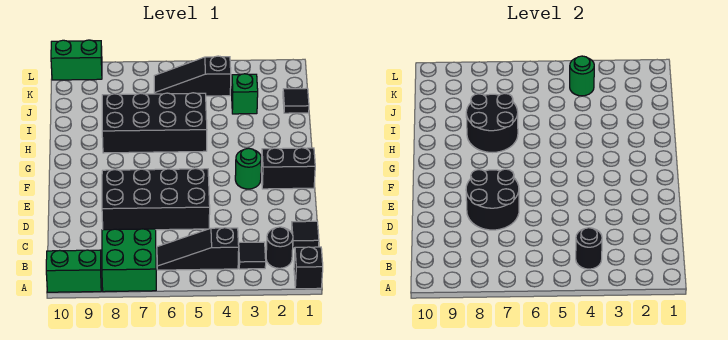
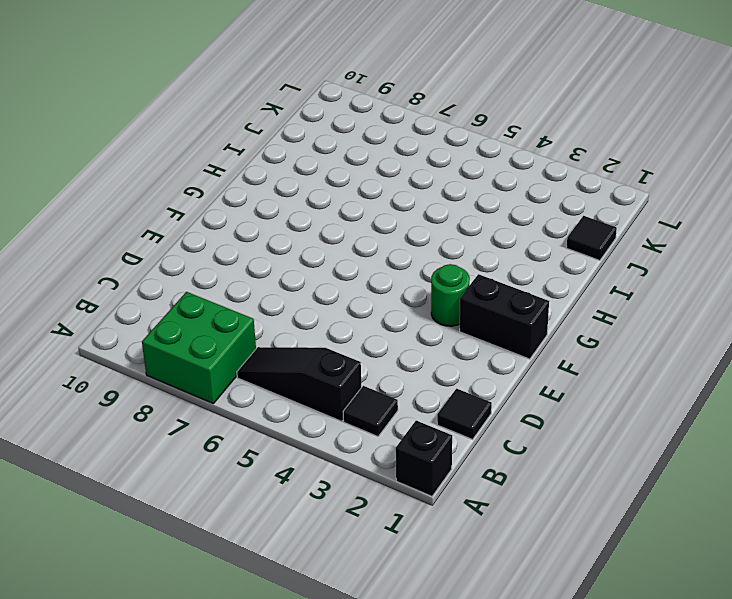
none -> green brick A9:A10 level 1
none -> black round brick B2 level 1
none -> black brick D5:E8 level 1

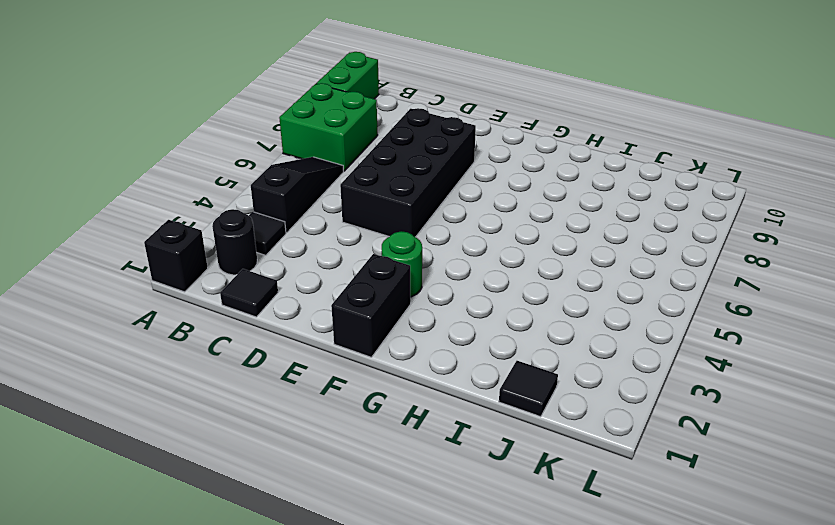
none -> black brick H5:I8 level 1
none -> green brick J3 level 1
none -> black slope K4:K6 level 1 top 4

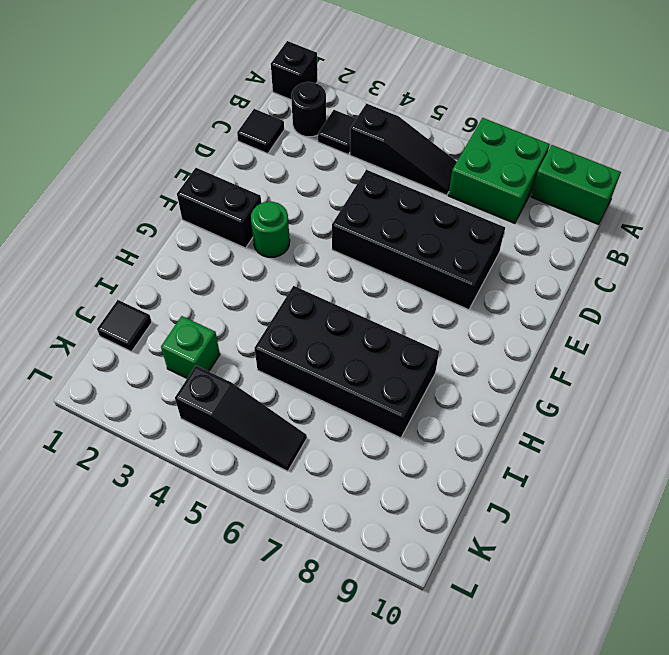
none -> green brick L9:L10 level 1
none -> black round brick B4 level 2
none -> black round brick D7:E8 level 2

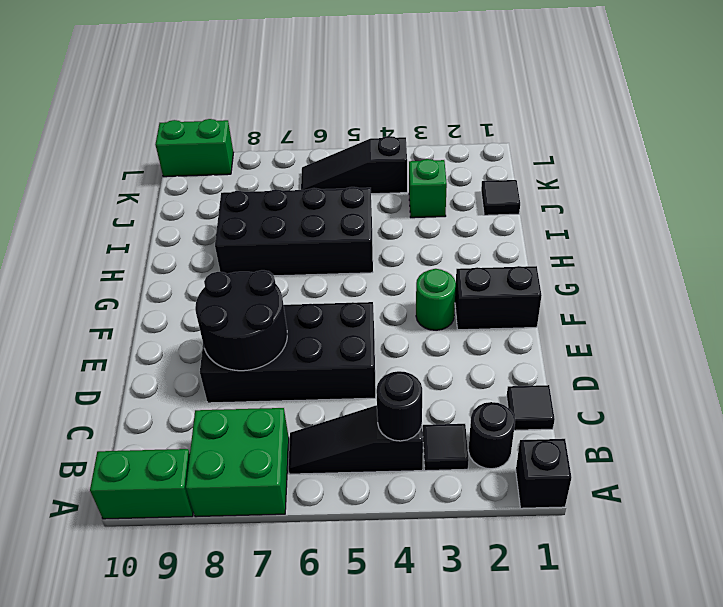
none -> black round brick H7:I8 level 2
none -> green round brick K4 level 2

